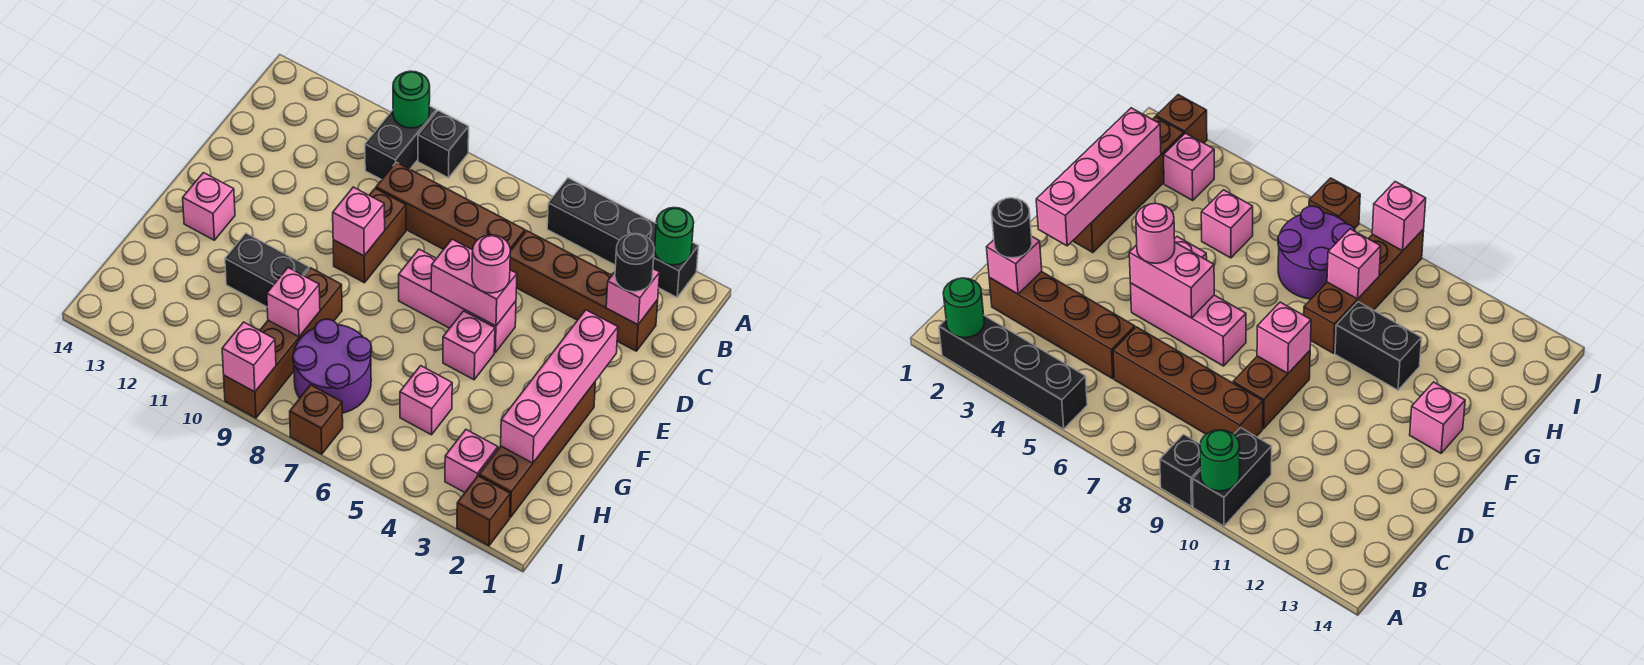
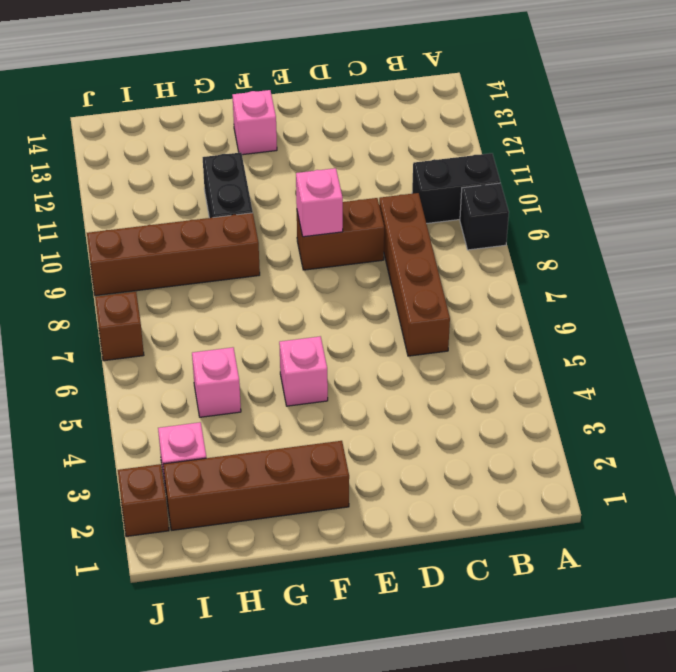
none -> black brick A2:A5 level 1
none -> brown brick C2:C5 level 1
none -> pink brick E5:E7 level 1

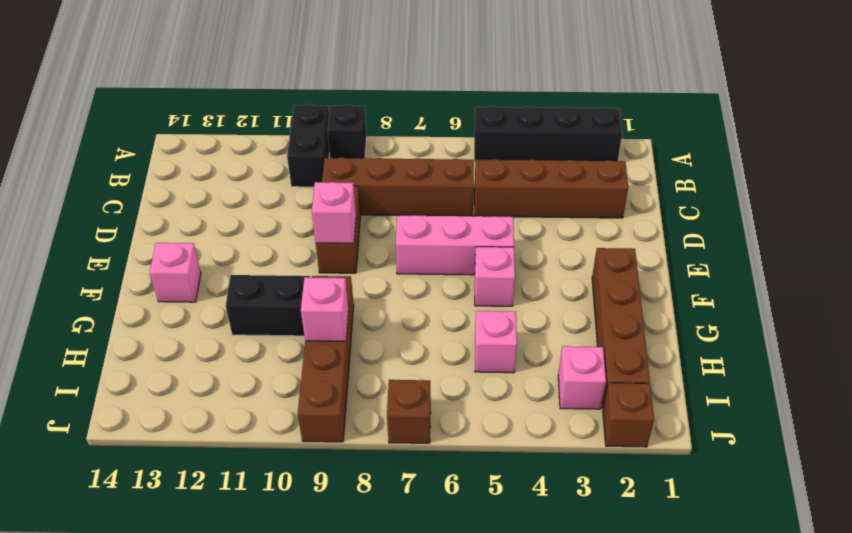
none -> purple round brick H7:I8 level 1
none -> green round brick A2 level 2
none -> green round brick A10 level 2

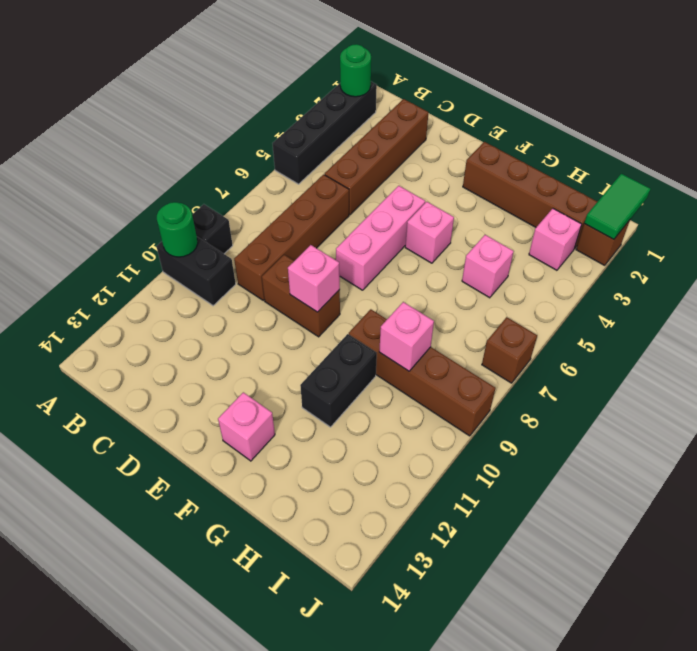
green tile J1:J2 level 2 -> none
none -> purple round brick H7:I8 level 1
none -> pink brick C2 level 2
none -> pink brick E2:H2 level 2

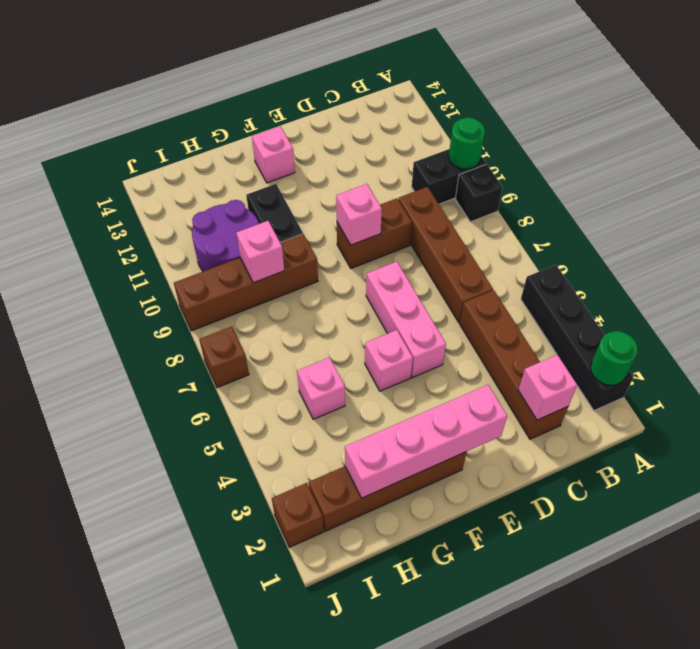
purple round brick H10:I11 level 1 -> purple round brick H7:I8 level 1
none -> pink brick I3 level 1
none -> pink brick E5:E6 level 2
none -> pink brick J9 level 2

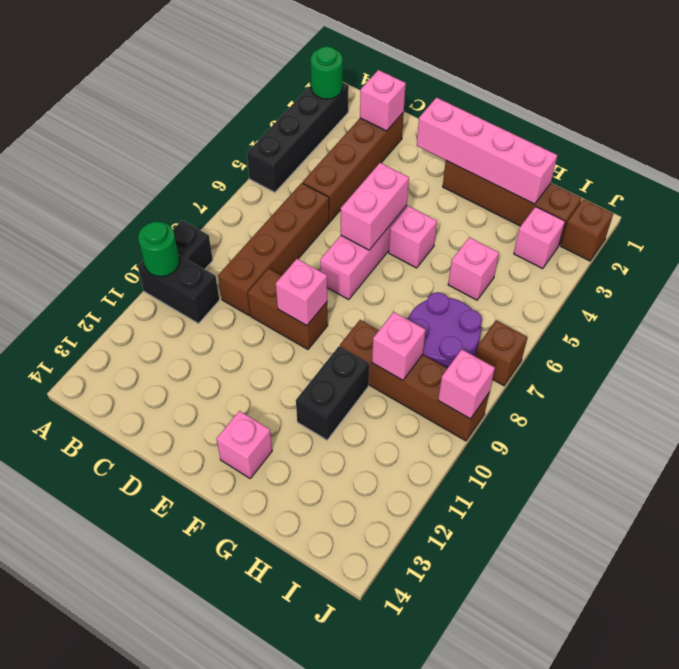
none -> black round brick C2 level 3
none -> pink round brick E5 level 3

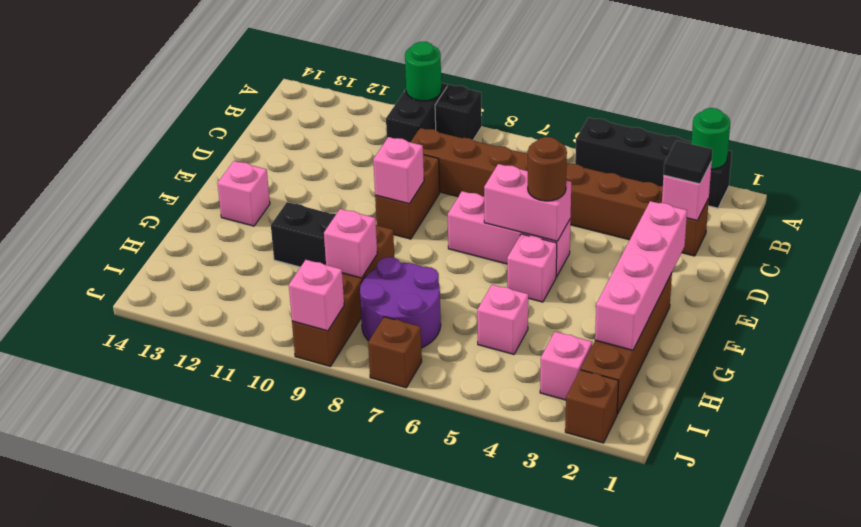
black tile C2 level 3 -> black round brick C2 level 3
brown round brick E5 level 3 -> pink round brick E5 level 3

